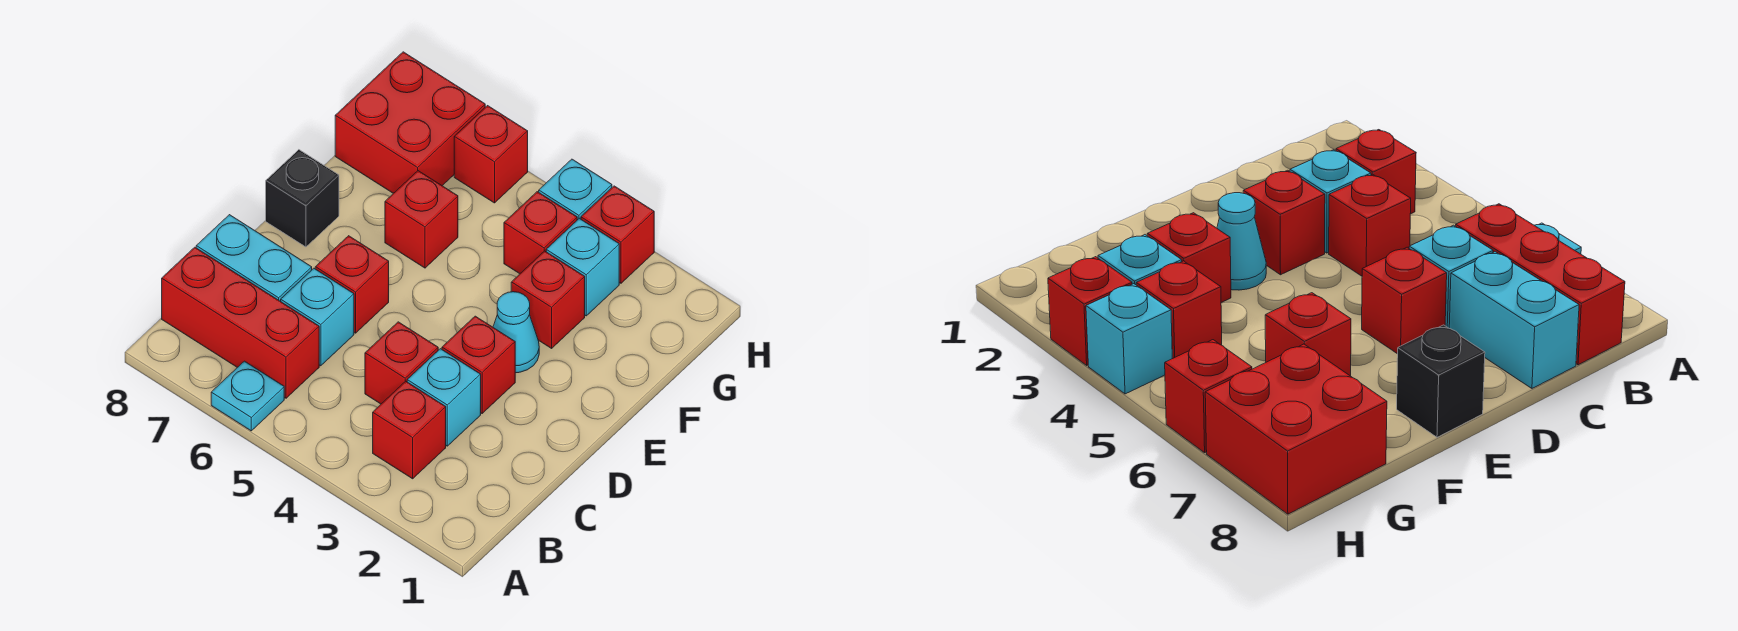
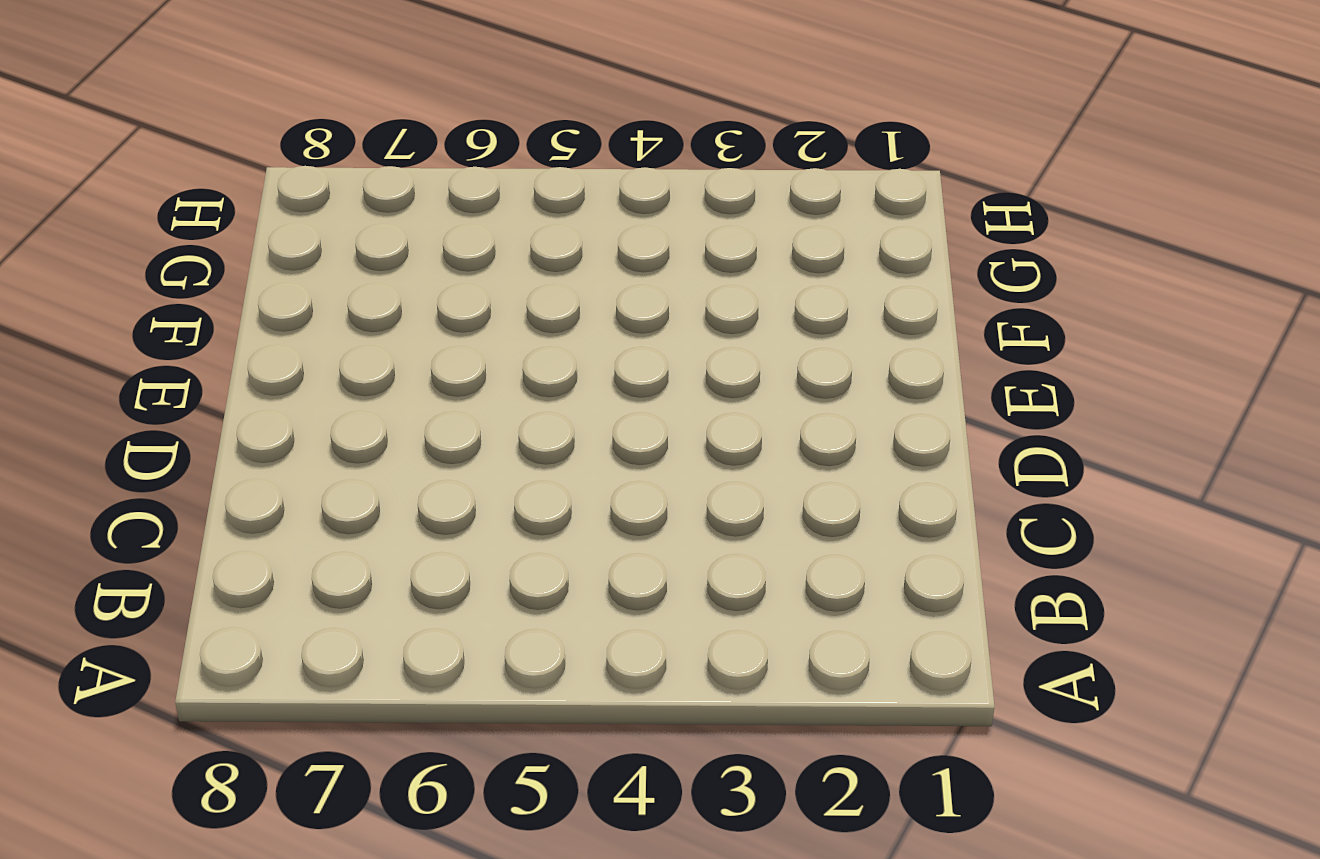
none -> cyan plate A6 level 1
none -> red brick B3 level 1
none -> red brick B6:B8 level 1

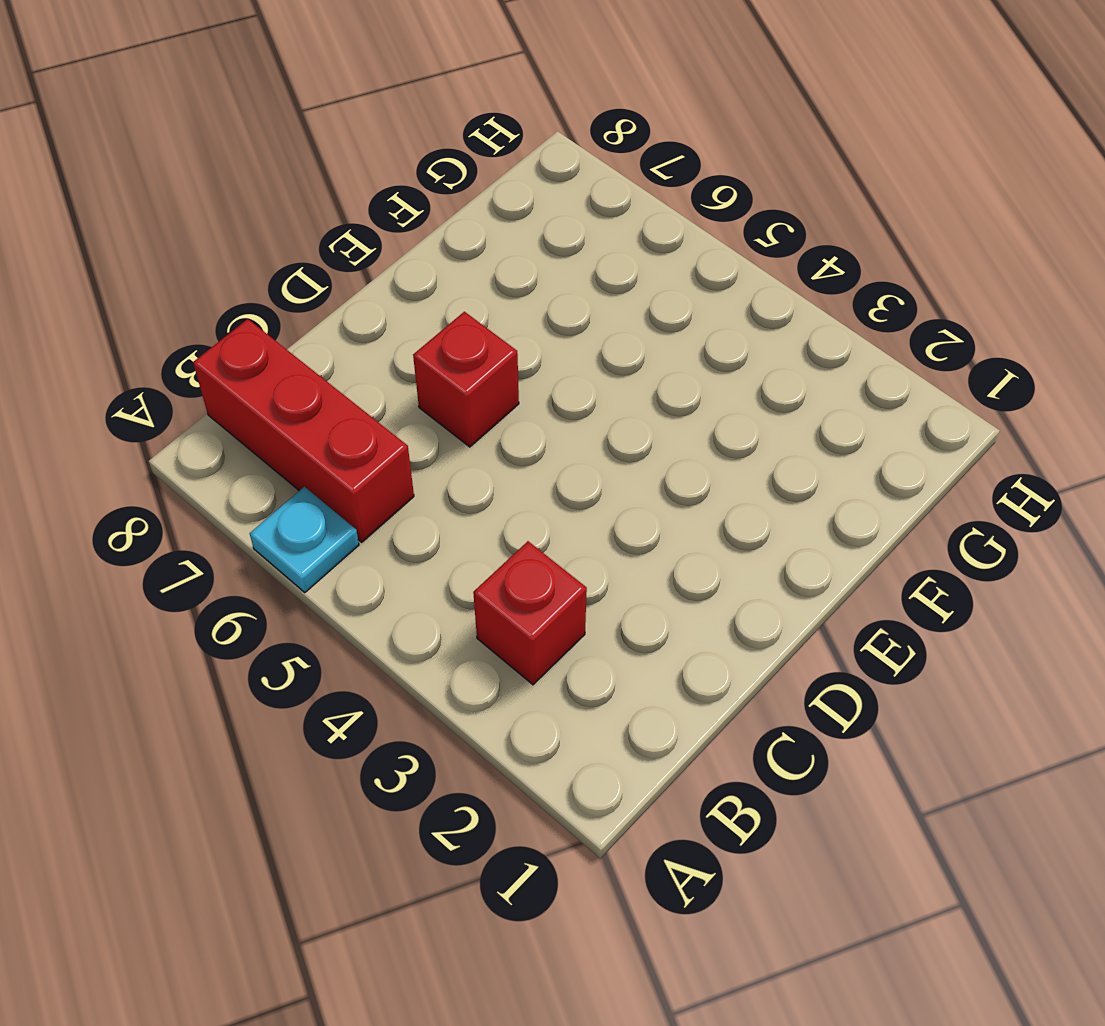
none -> cyan brick C3 level 1
none -> red brick C4 level 1
none -> cyan brick C6 level 1

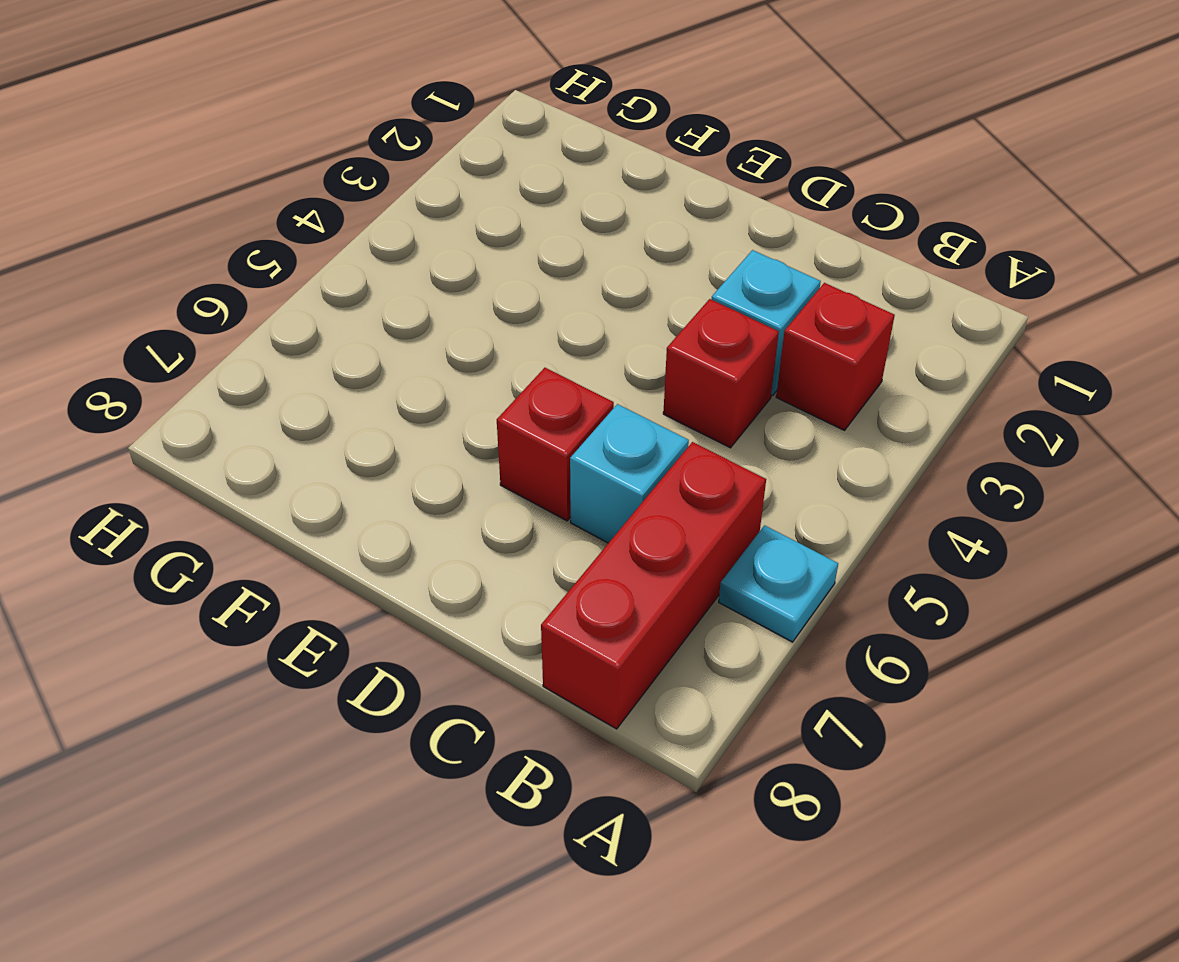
none -> cyan brick C7:C8 level 1
none -> red brick D3 level 1
none -> cyan cone E3 level 1

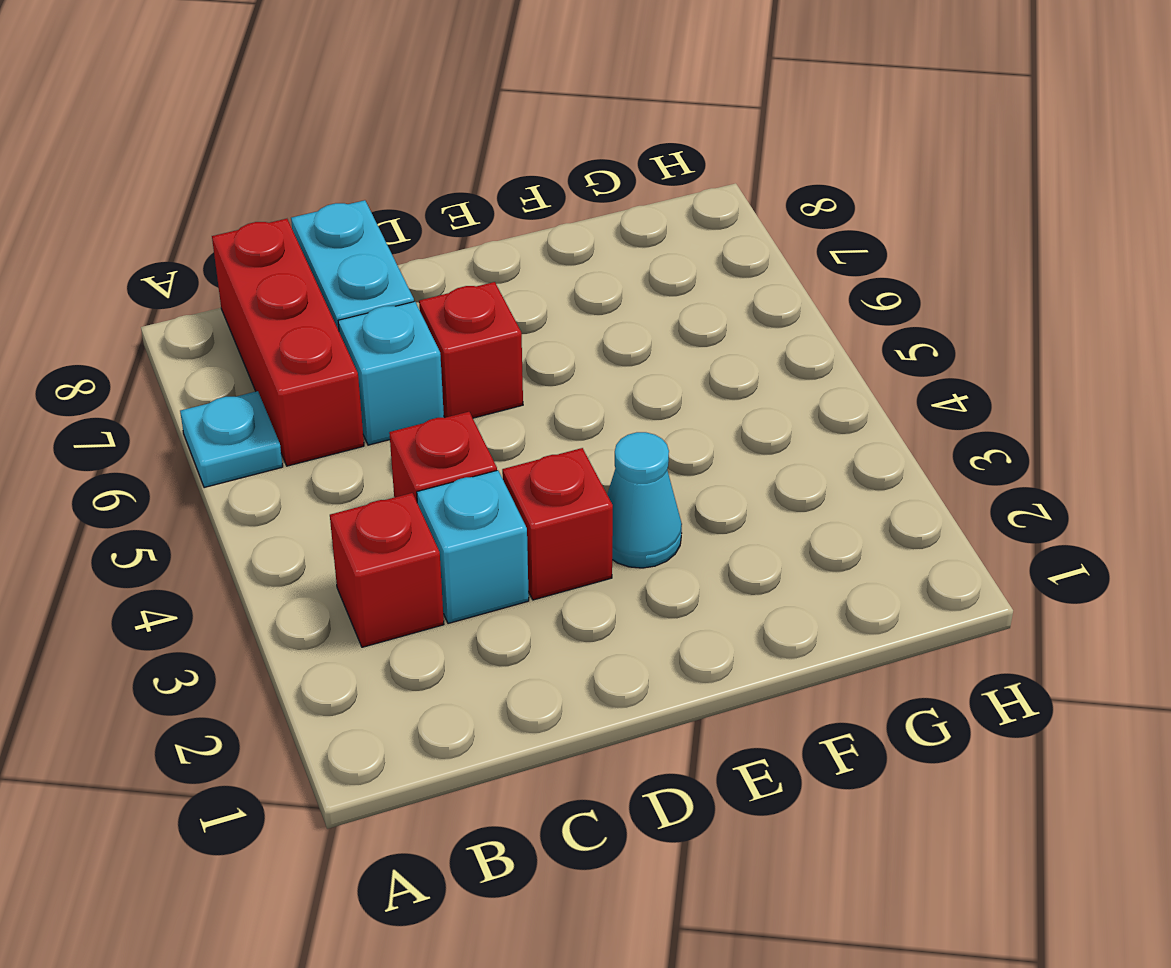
none -> black brick E8 level 1
none -> red brick F3 level 1
none -> red brick F6 level 1

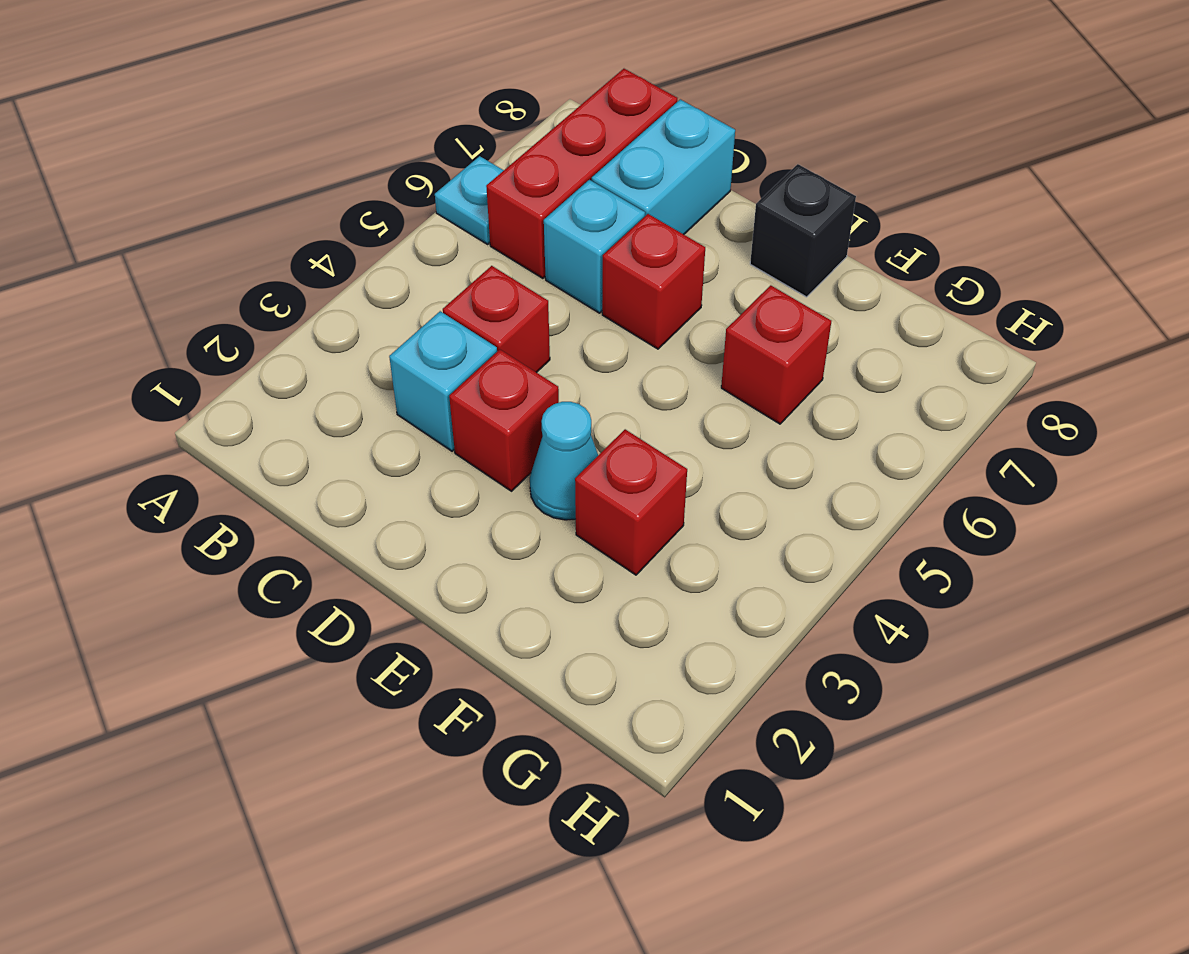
none -> red brick B3 level 1
none -> cyan brick G3 level 1
none -> red brick G4 level 1

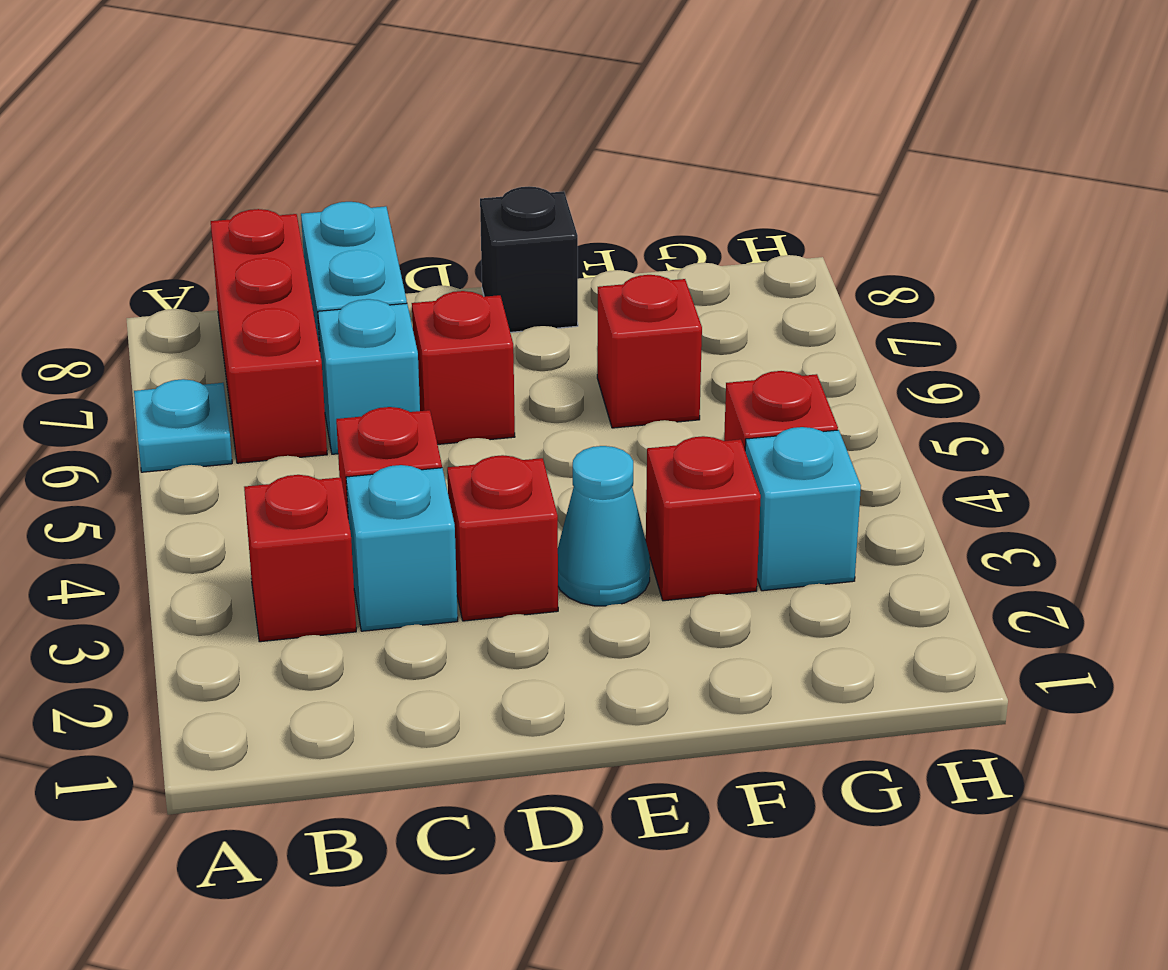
none -> red brick G7:H8 level 1
none -> red brick H3 level 1
none -> cyan brick H4 level 1

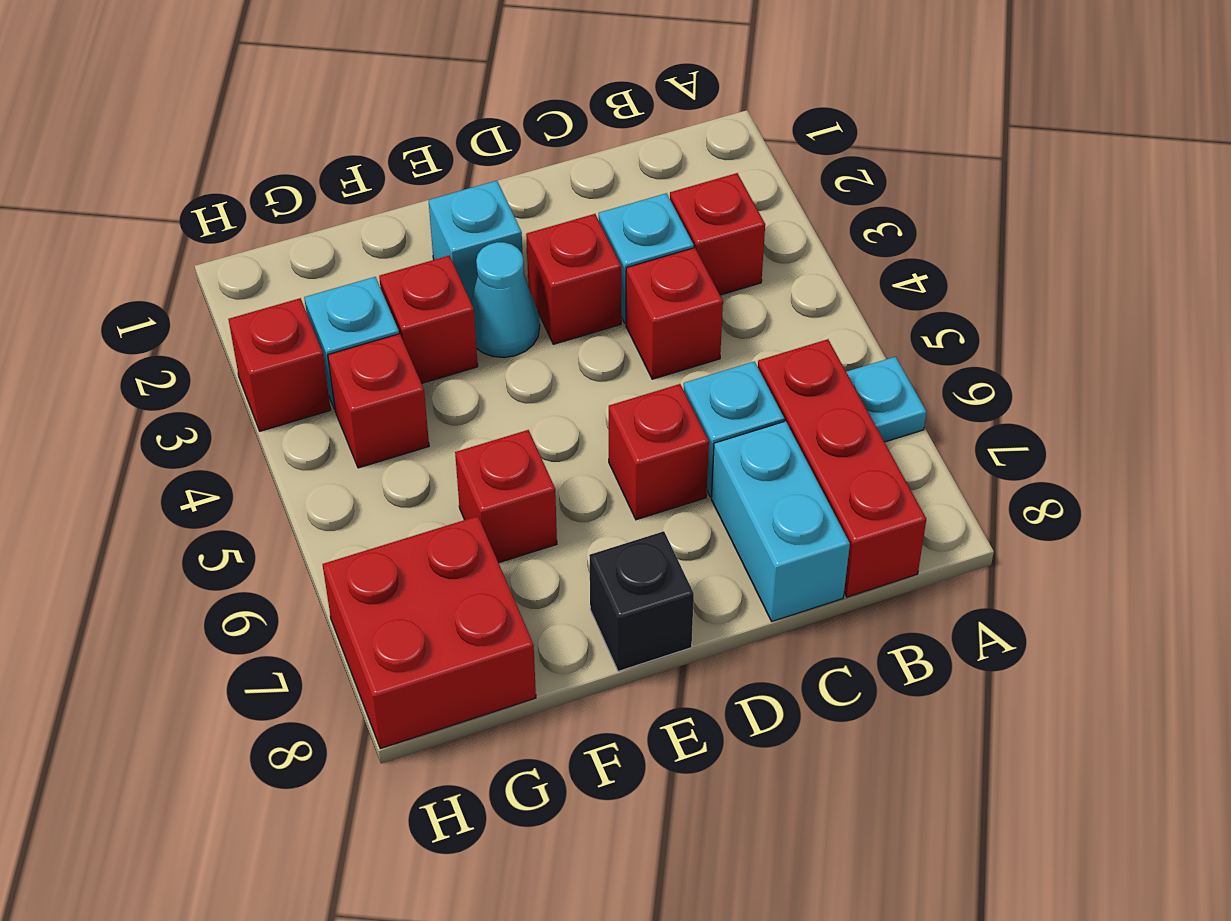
cyan brick E2 level 1 -> cyan brick H4 level 1
none -> red brick H6 level 1

